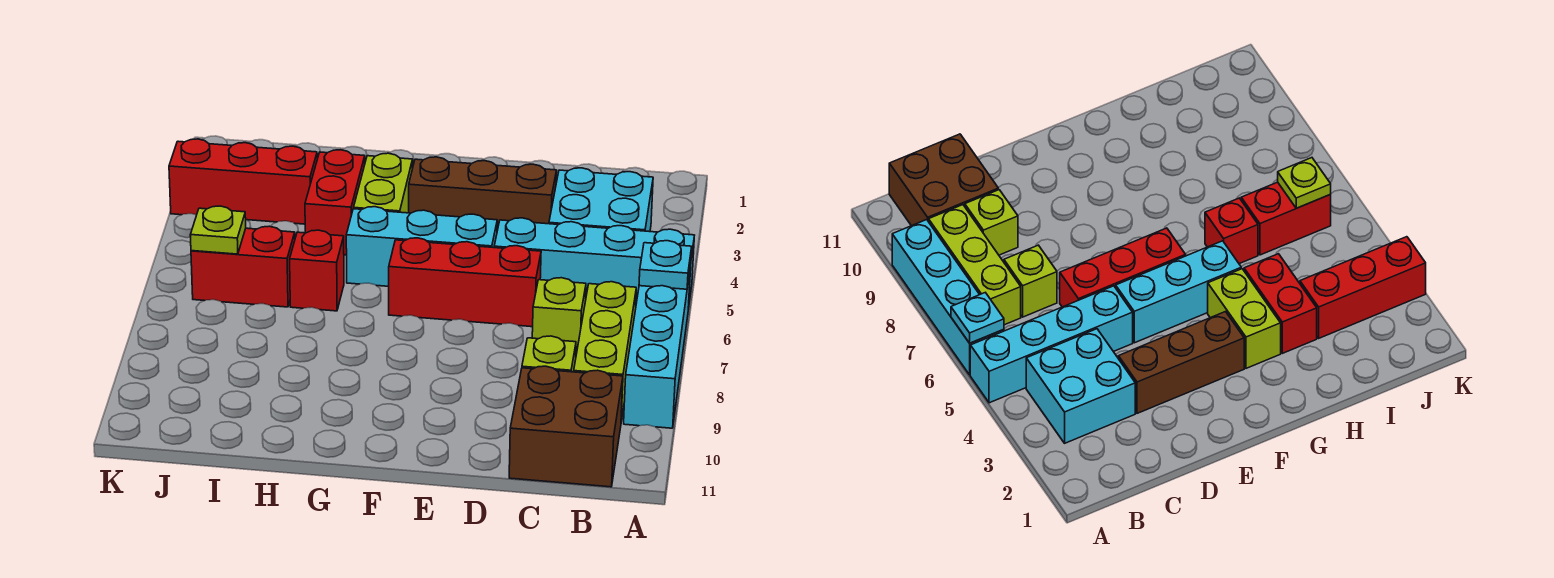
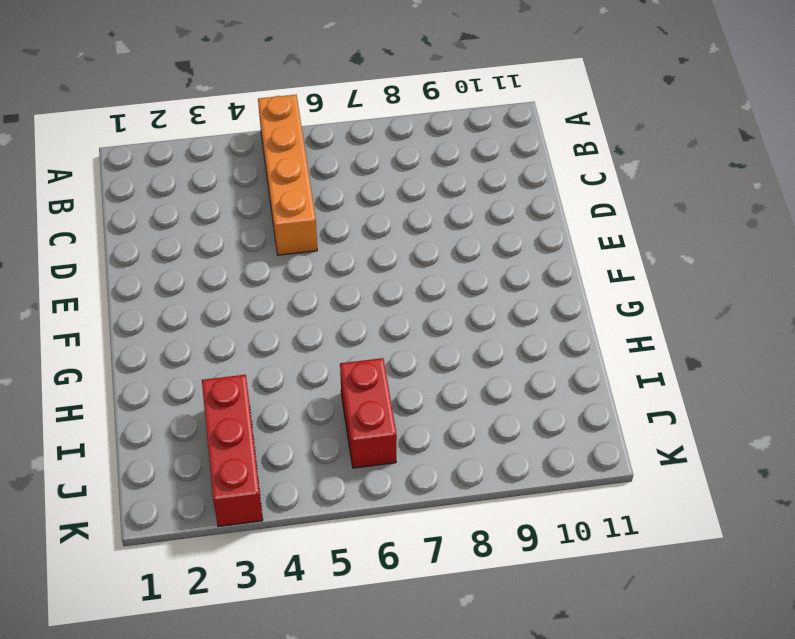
orange brick A5:D5 level 1 -> cyan brick A5:D5 level 1
none -> cyan brick A6:A9 level 1
none -> cyan brick B3:C4 level 1
none -> lime brick B7:B9 level 1

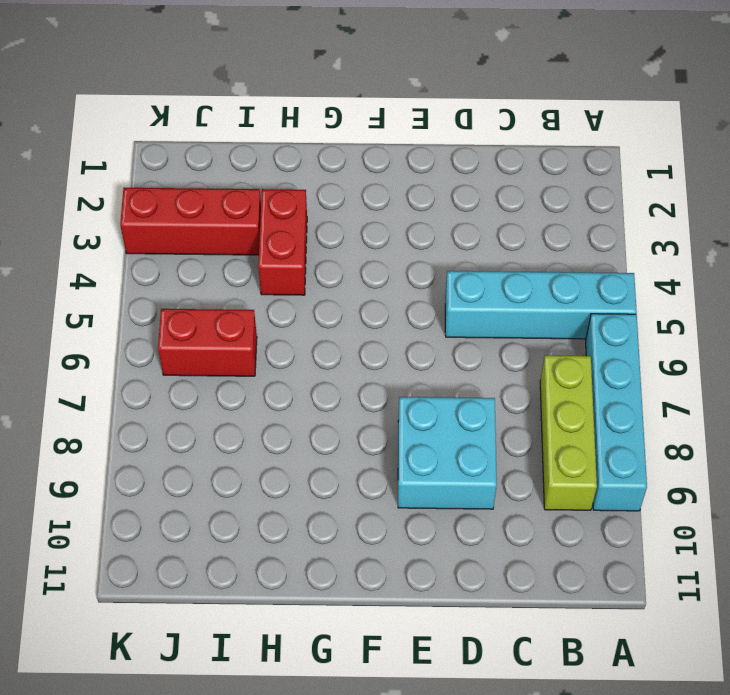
cyan brick D8:E9 level 1 -> cyan brick B3:C4 level 1
none -> brown brick B10:C11 level 1
none -> lime brick C7 level 1
none -> lime brick C9 level 1

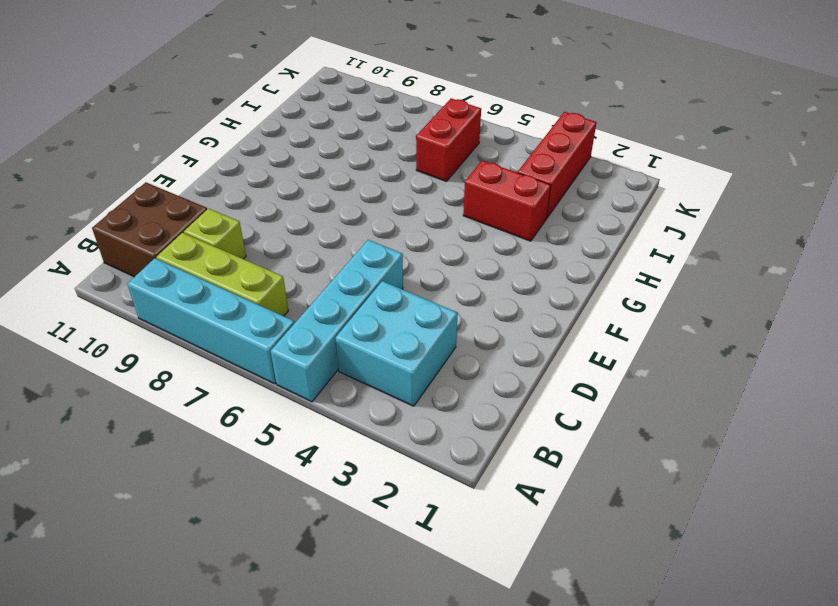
none -> lime brick C7 level 1
none -> brown brick D3:F3 level 1
none -> red brick D6:F6 level 1

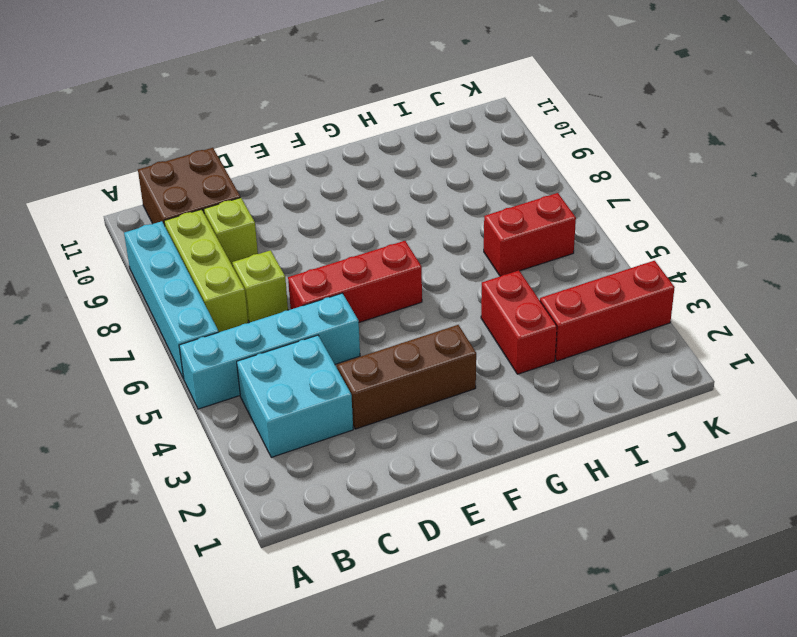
none -> cyan brick E5:G5 level 1
none -> lime brick G3:G4 level 1
none -> red brick H6 level 1

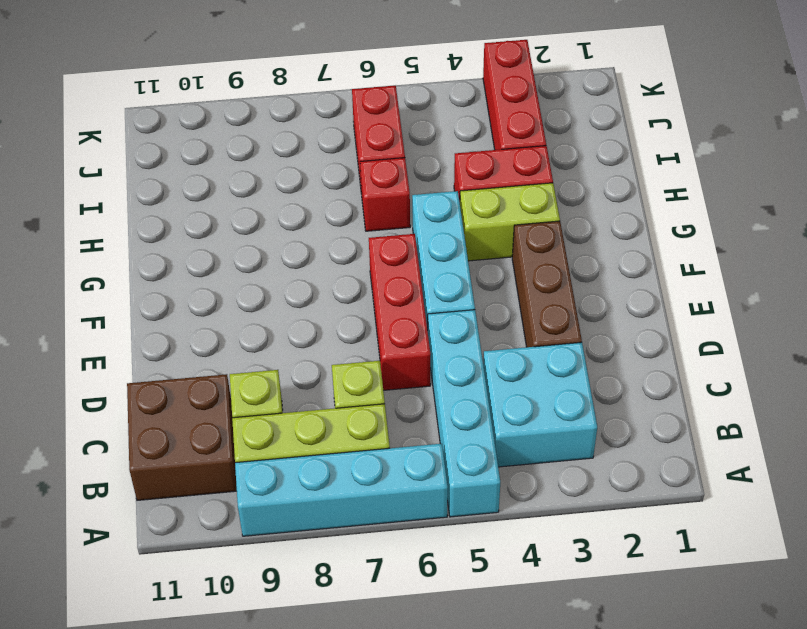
none -> cyan plate A6 level 2
none -> lime plate J6 level 2

